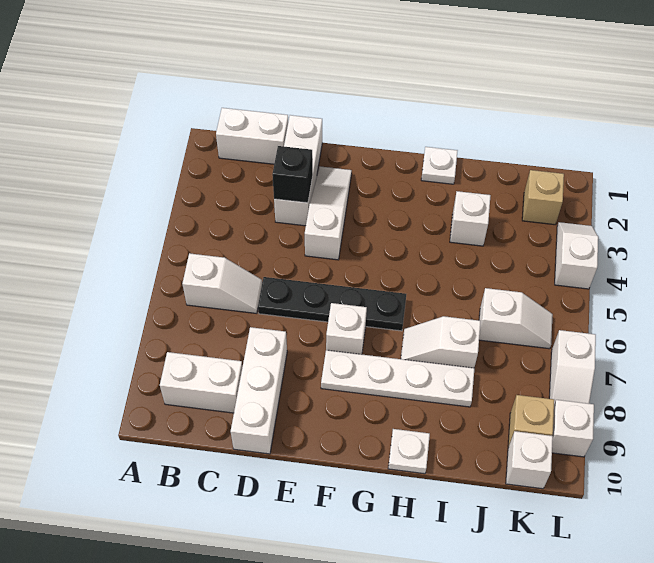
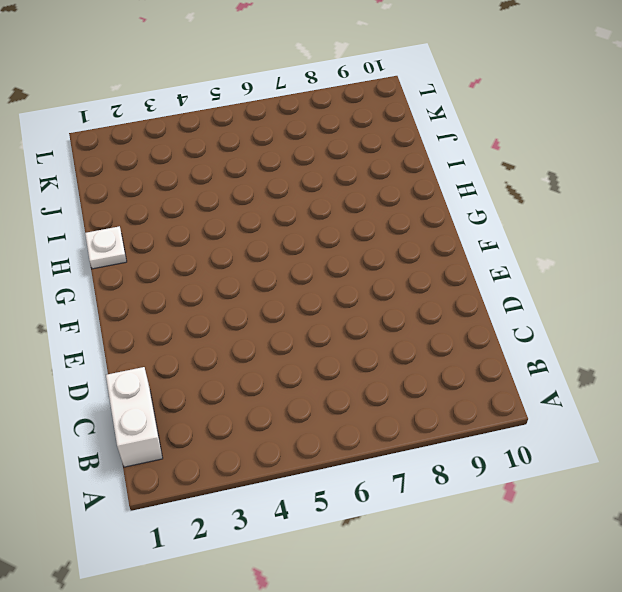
none -> white slope B6:C6 level 1 top B
none -> white brick B9:C9 level 1
none -> white brick D1:D3 level 1

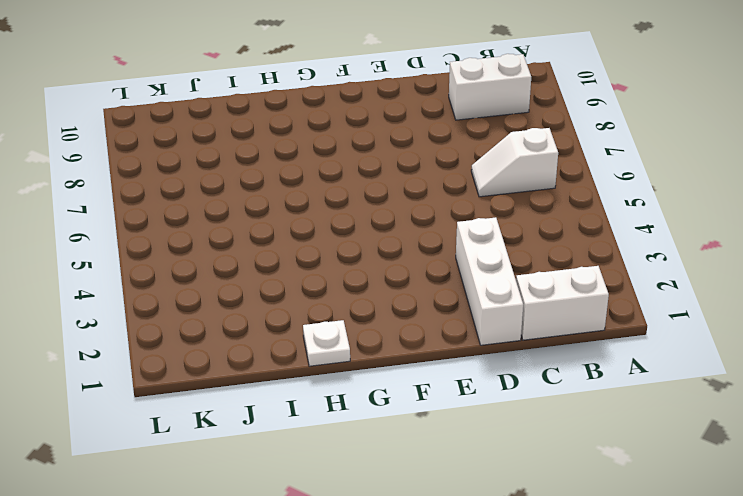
none -> black plate D6:G6 level 1
none -> white brick D8:D10 level 1
none -> white slope E2:E4 level 1 top 4

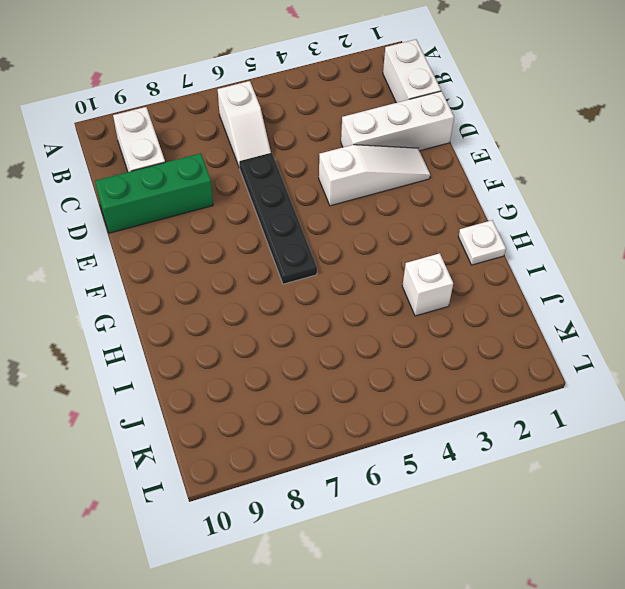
green brick D8:D10 level 1 -> white brick D8:D10 level 1
none -> white brick F7 level 1
none -> white plate F8:I8 level 1
none -> white slope H7:I7 level 1 top I

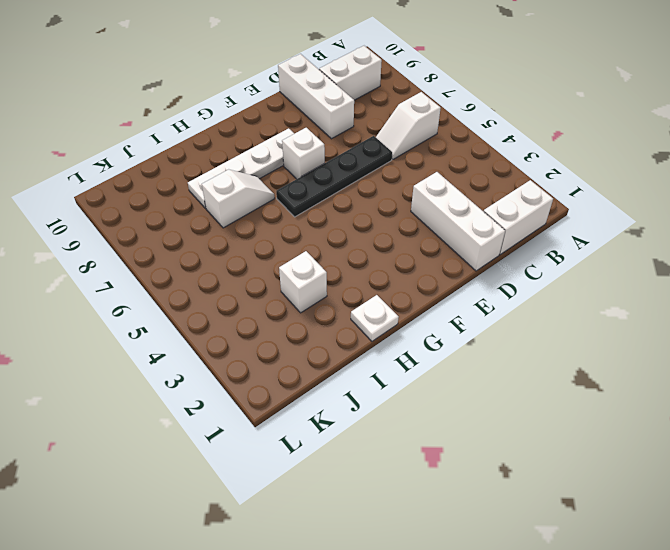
none -> white slope E2:E4 level 1 top 4
none -> white plate H10 level 1
none -> white slope J6:K6 level 1 top J

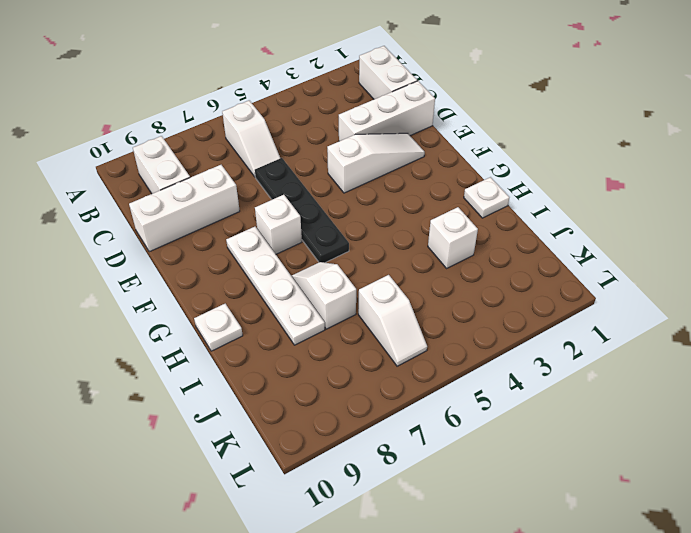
none -> tan brick K2 level 1
none -> tan brick K9 level 1
none -> white brick K10 level 1

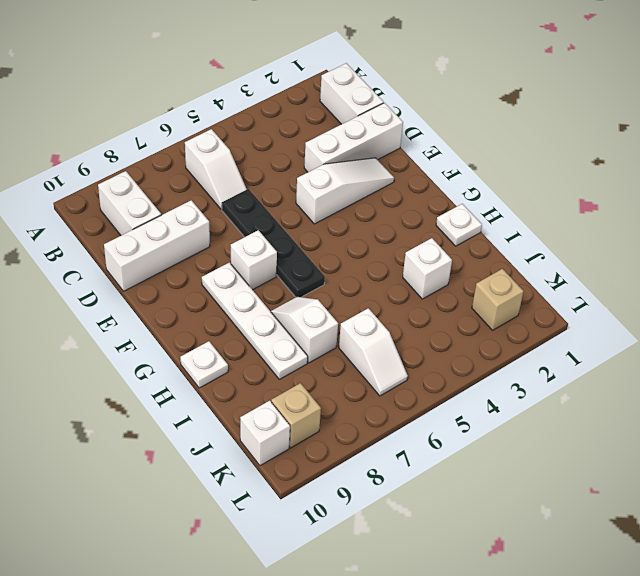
none -> white slope L3:L4 level 1 top 4
none -> white slope L7:L8 level 1 top 7
none -> white brick L9 level 1

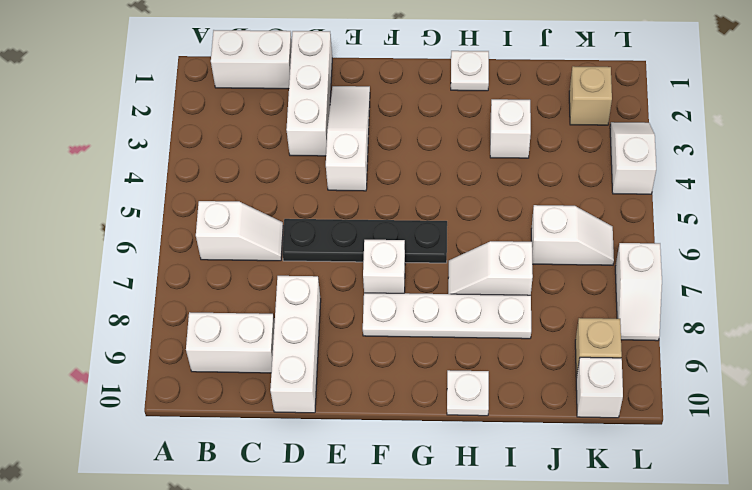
none -> white brick L9 level 1
none -> black brick D3 level 2

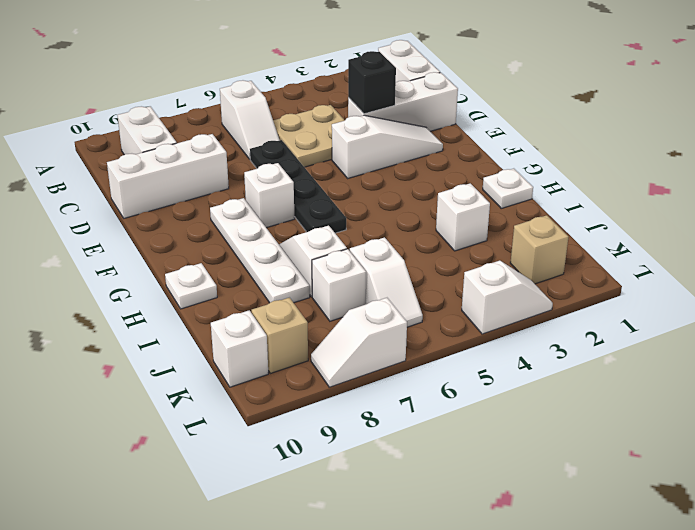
tan plate C4:D5 level 1 -> none
white brick J7 level 1 -> white brick L9 level 1

